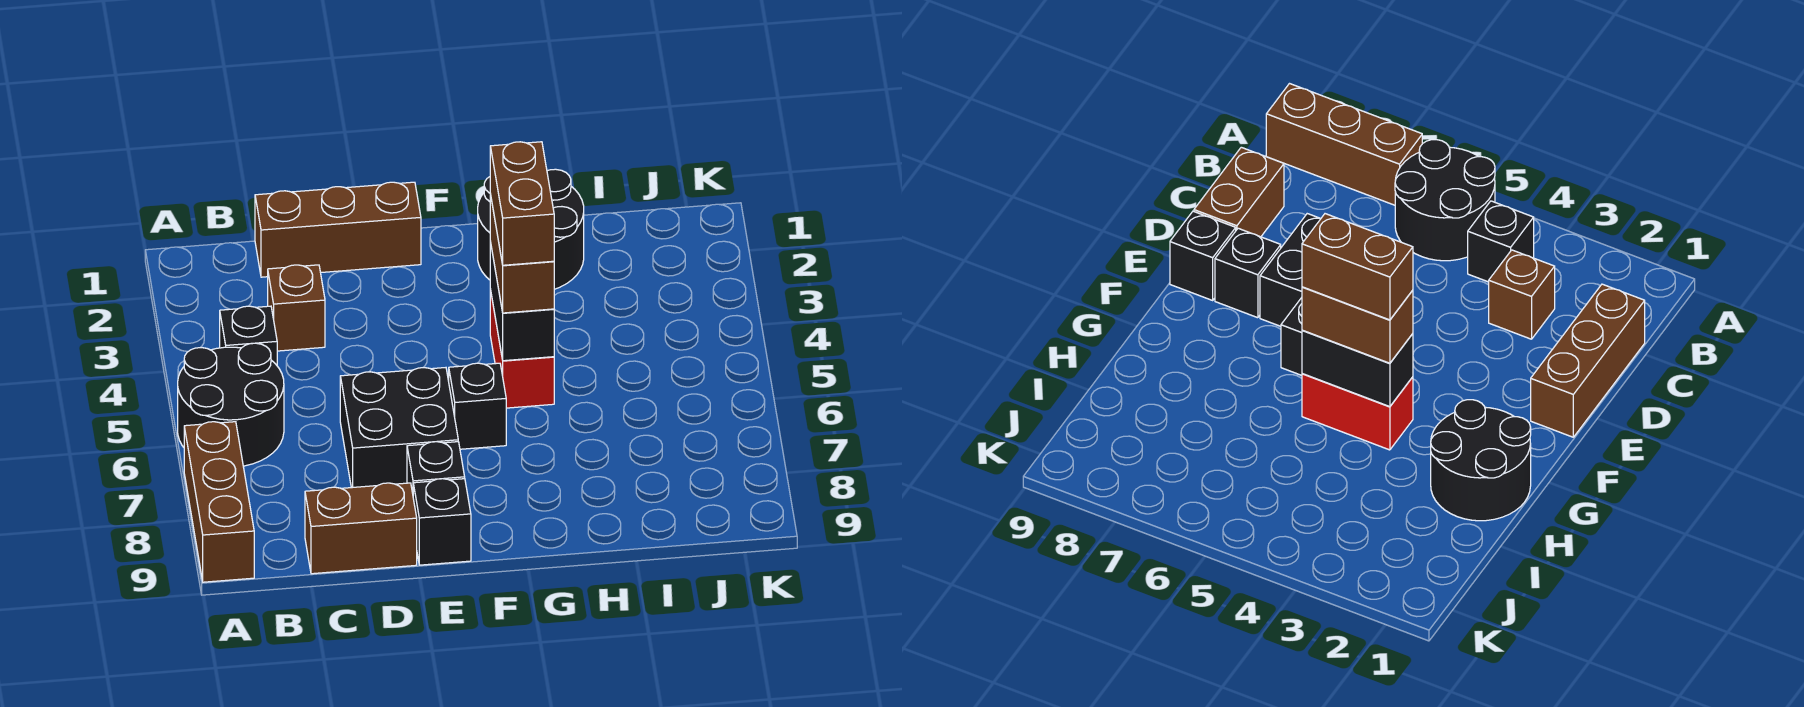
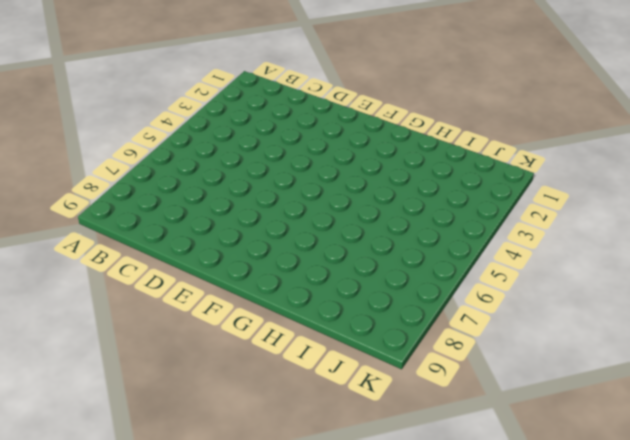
none -> black round brick A5:B6 level 1
none -> brown brick A7:A9 level 1
none -> black brick B4 level 1

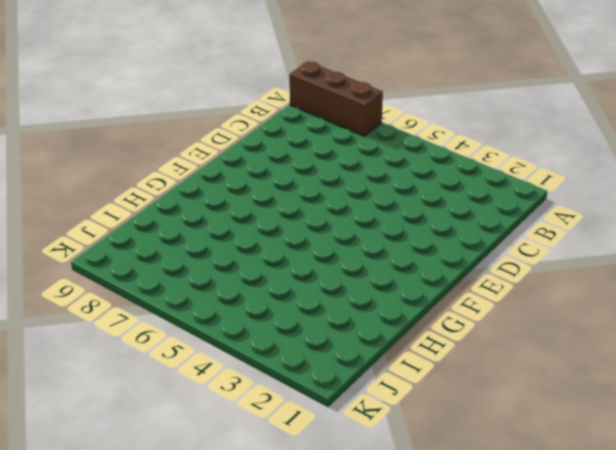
none -> black round brick A5:B6 level 1
none -> black brick B4 level 1
none -> brown brick C1:E1 level 1

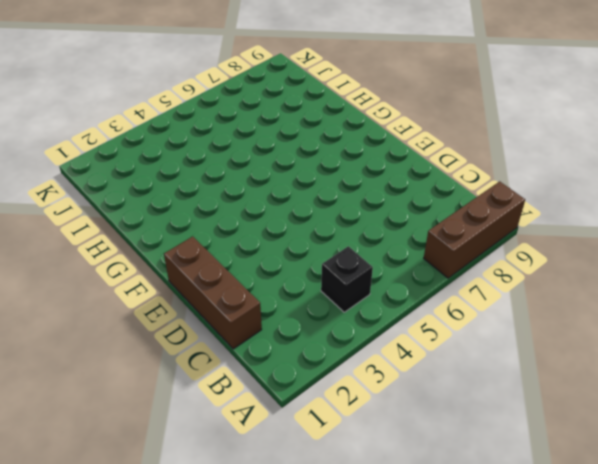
none -> black round brick A5:B6 level 1
none -> brown brick C3 level 1
none -> brown brick C9:D9 level 1

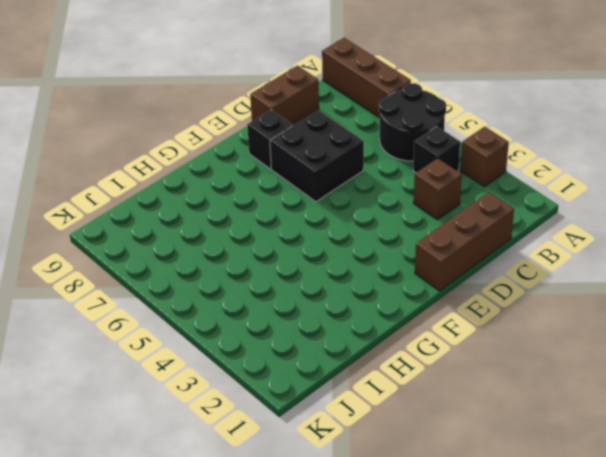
brown brick A3 level 1 -> none
none -> black brick E9 level 1
none -> black brick F6 level 1
none -> black round brick G1:H2 level 1

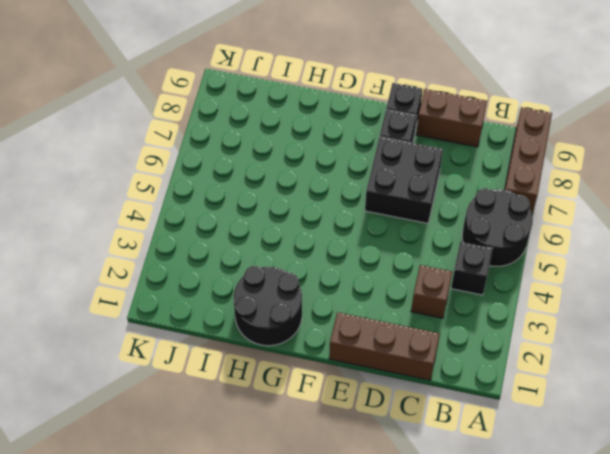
none -> black brick F6 level 1
none -> red brick G4:G5 level 1
none -> black brick G4:G5 level 2

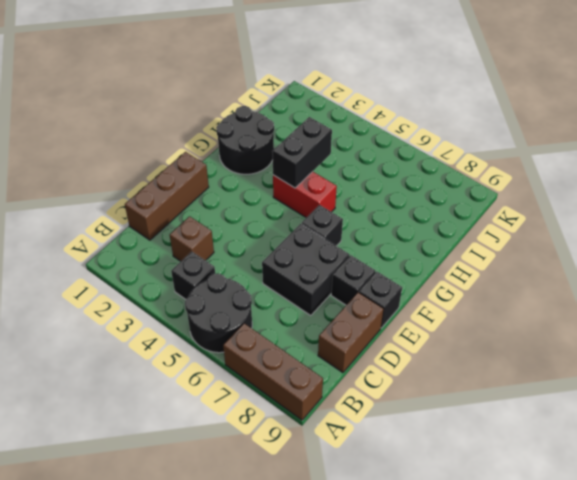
black brick G4:H4 level 2 -> black brick G4:G5 level 2
none -> brown brick G4:G5 level 3
none -> brown brick G4:G5 level 4

